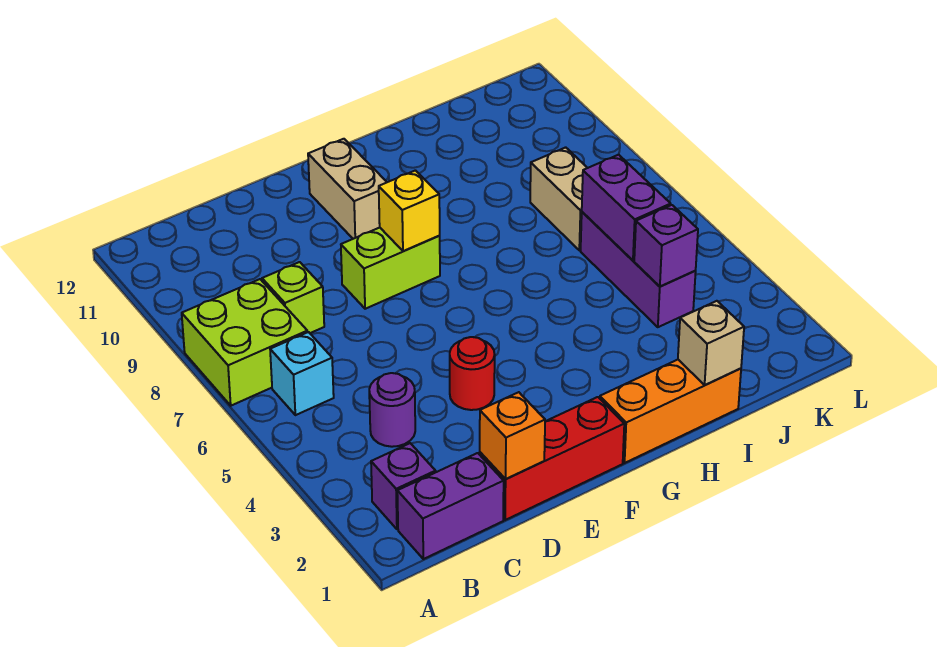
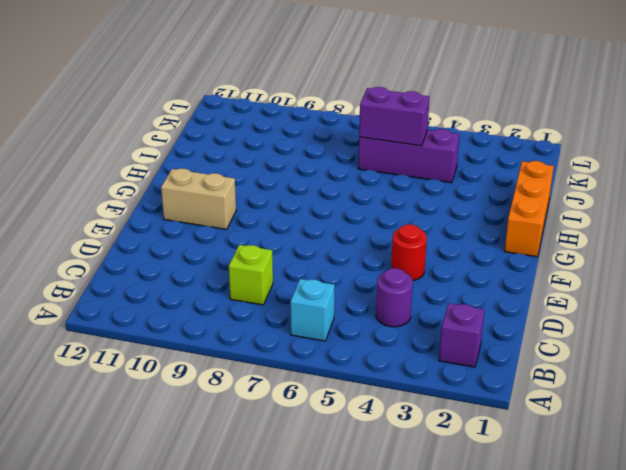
none -> lime brick A7:B8 level 1
none -> purple brick B1:C1 level 1
none -> red brick D1:F1 level 1

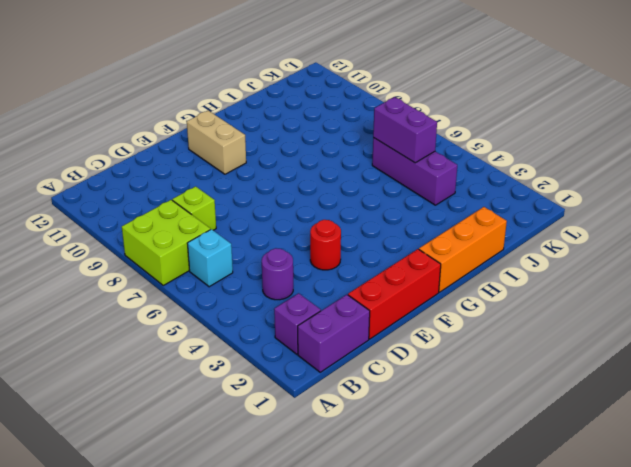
none -> lime brick E8:F8 level 1
none -> tan brick J7:J8 level 1
none -> orange brick D1 level 2

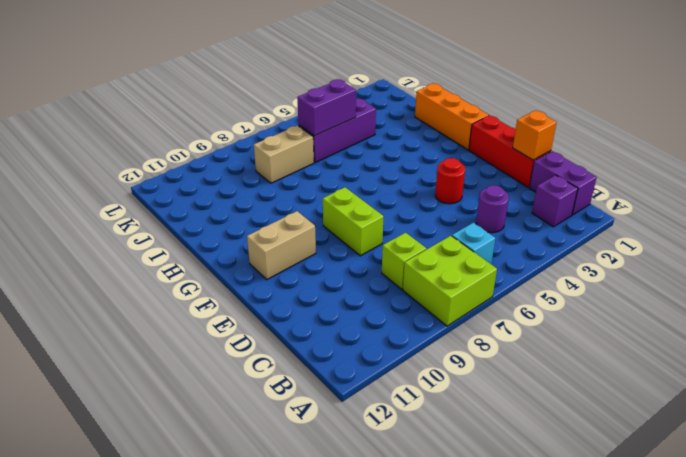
none -> yellow brick F8 level 2
none -> tan brick I1 level 2
none -> purple brick J4 level 2

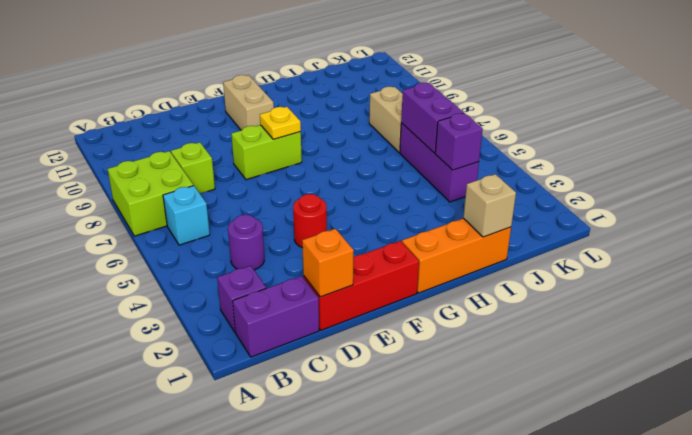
yellow plate F8 level 2 -> yellow brick F8 level 2

